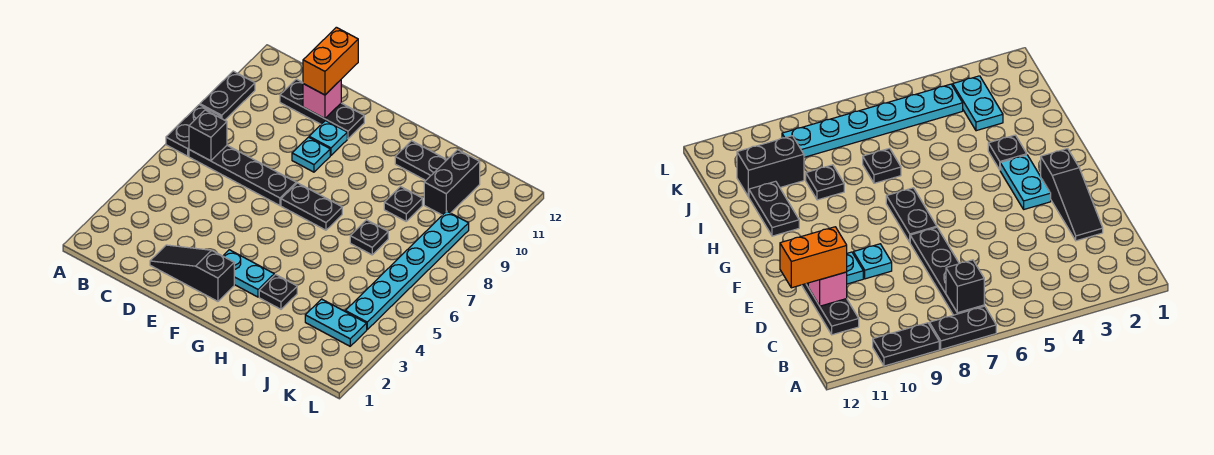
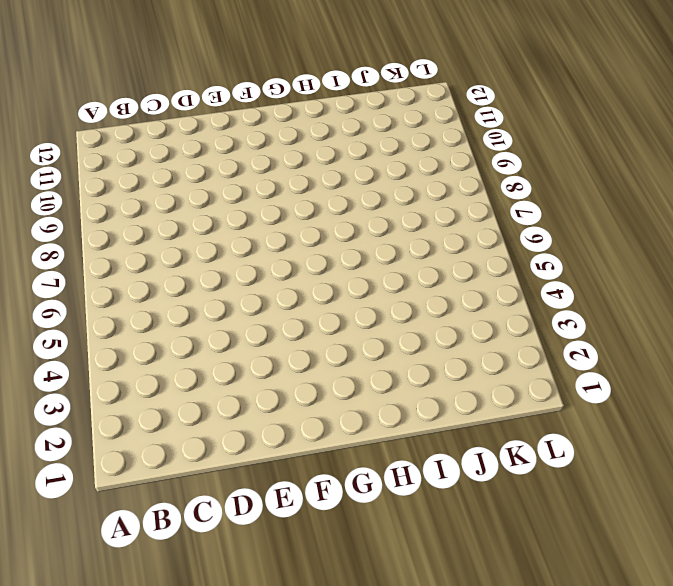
none -> black plate A7:A8 level 1
none -> black plate A9:A10 level 1
none -> black plate B7:E7 level 1

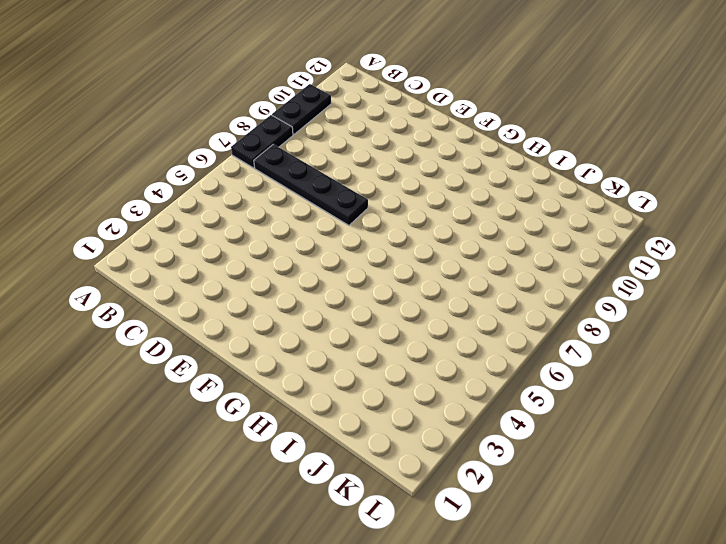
none -> black plate C11:E11 level 1
none -> black slope D2:F2 level 1 top F
none -> cyan plate E9 level 1

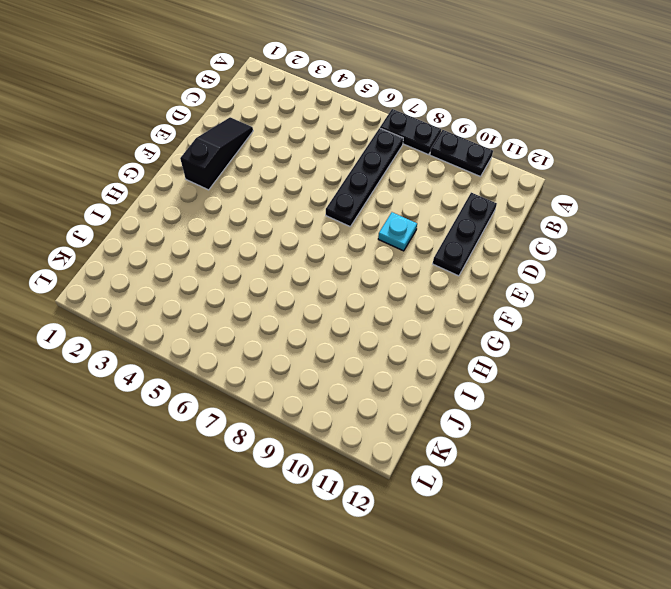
none -> cyan plate E10 level 1
none -> cyan plate F3:G3 level 1
none -> black plate F7:G7 level 1

